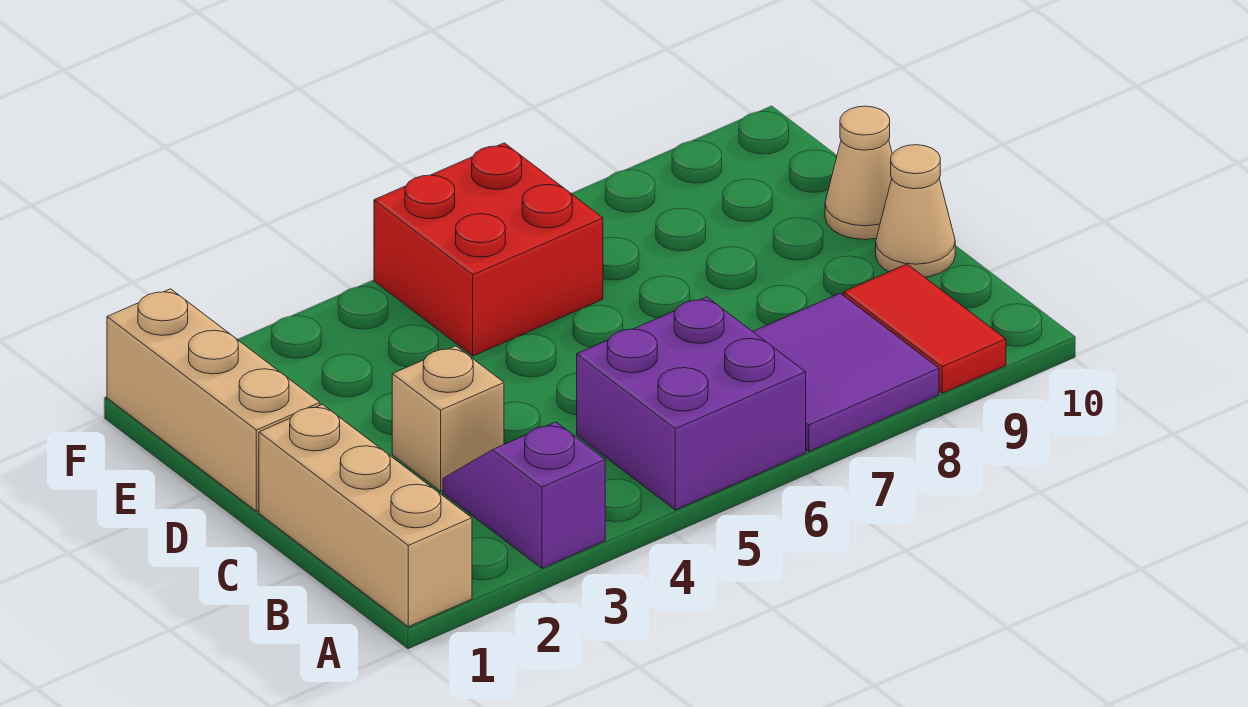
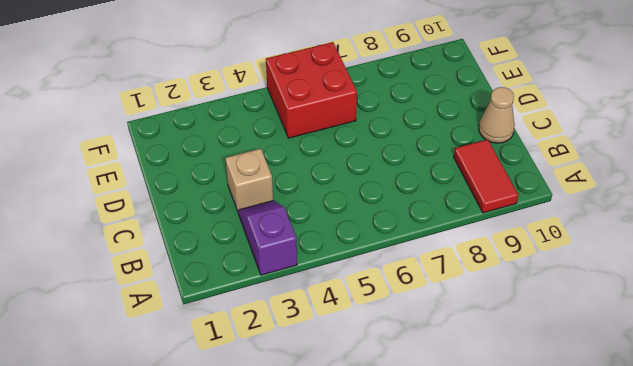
none -> tan brick A1:C1 level 1
none -> purple brick A5:B6 level 1

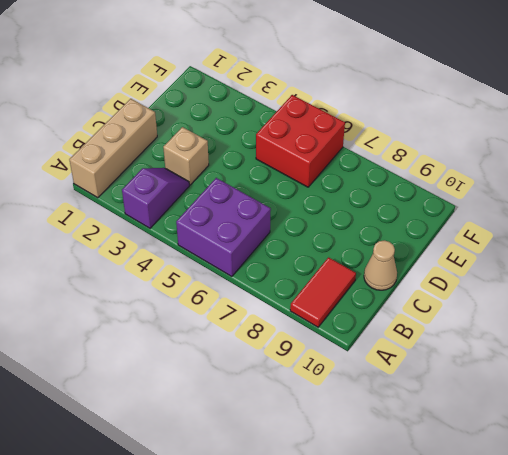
none -> purple tile A7:B8 level 1
none -> tan brick D1:F1 level 1

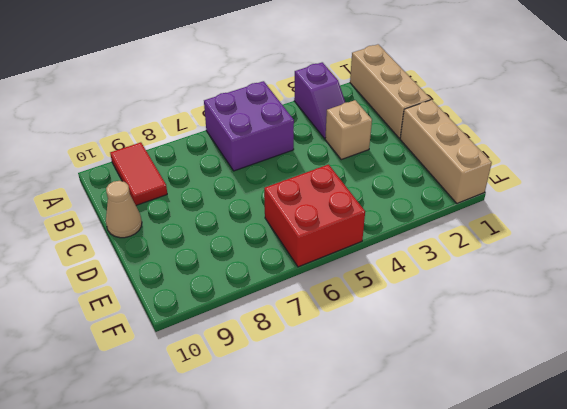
none -> purple tile A7:B8 level 1
none -> tan cone D10 level 1

